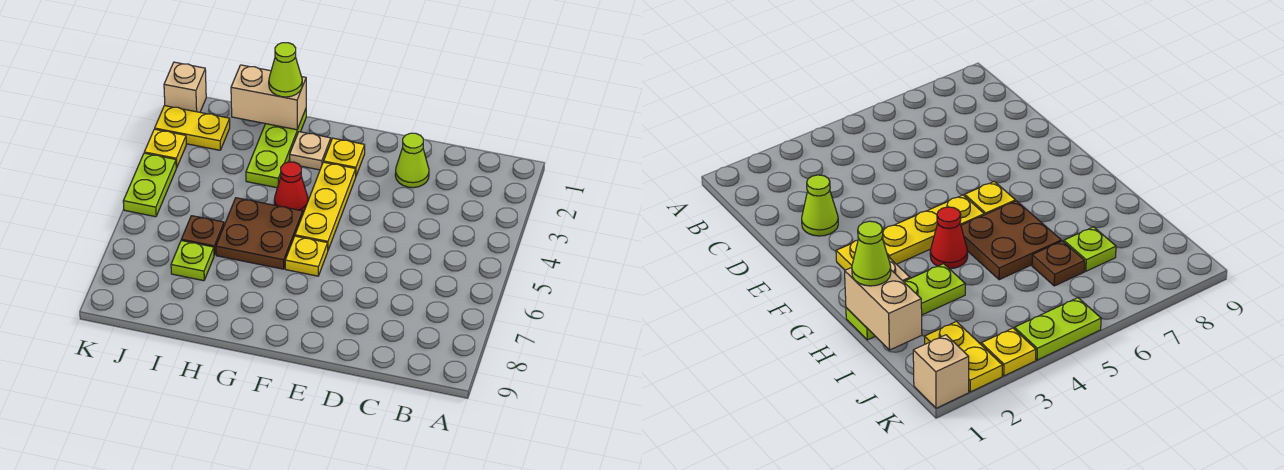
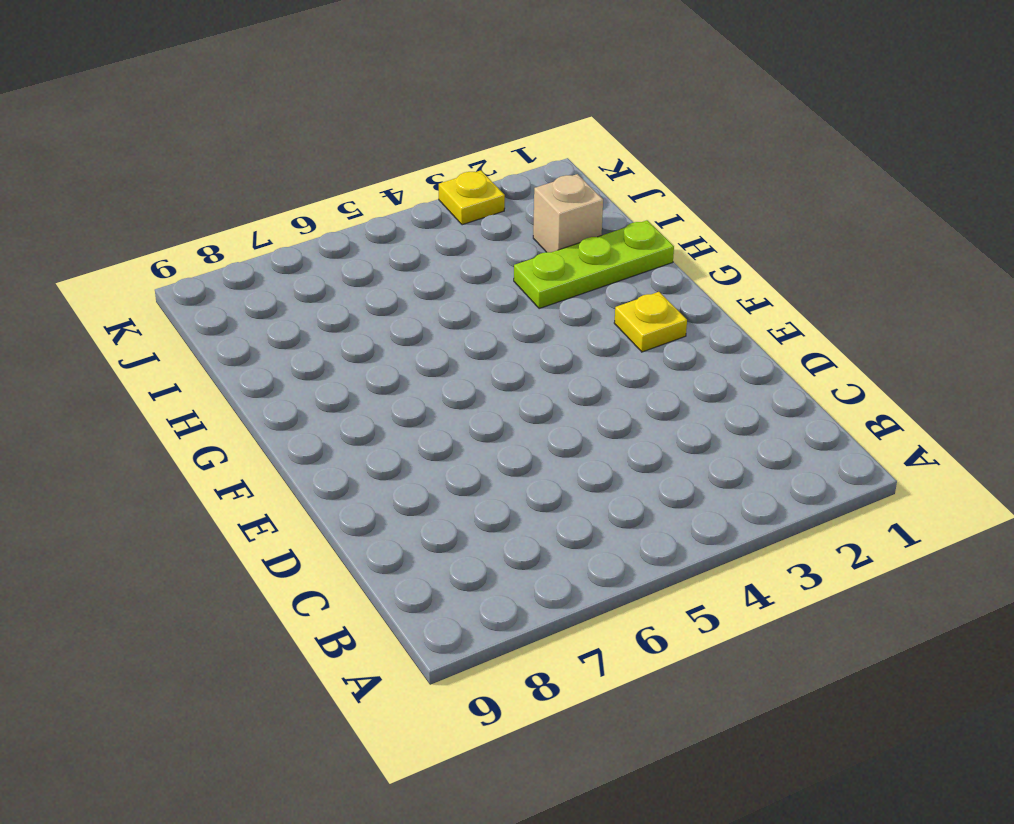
tan brick I2 level 1 -> tan brick K1 level 1
none -> lime cone D2 level 1
none -> yellow plate F3:F5 level 1
none -> yellow plate F6 level 1

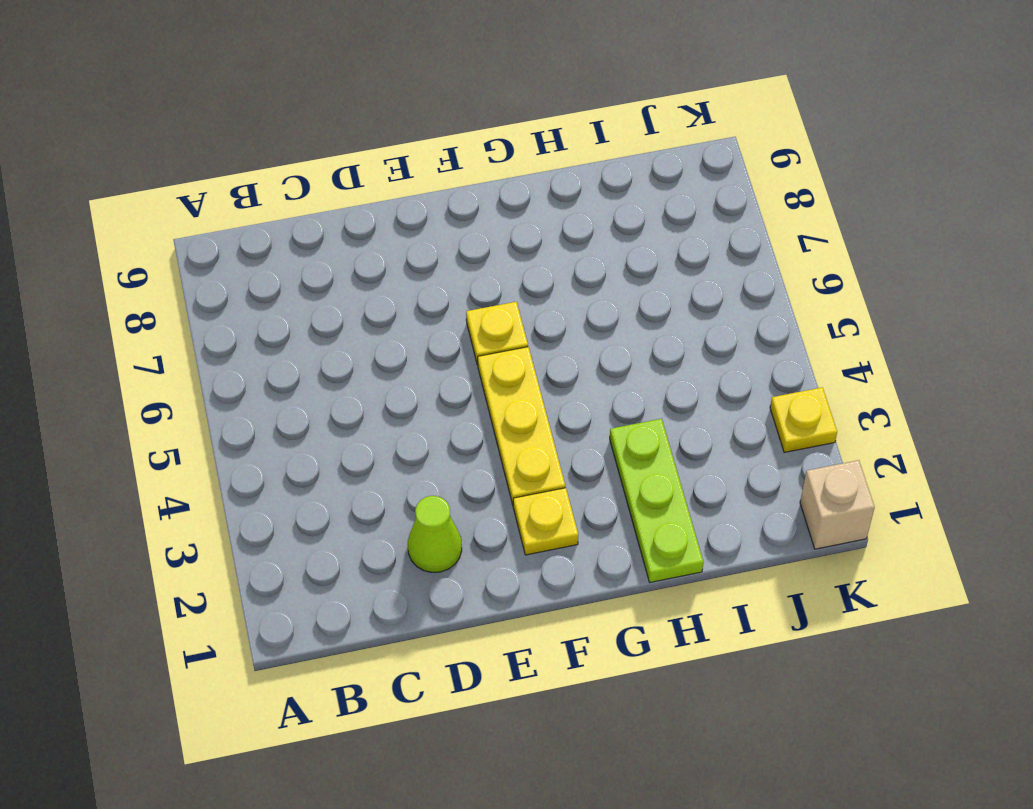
none -> tan plate G2 level 1
none -> red cone G4 level 1
none -> brown plate G5:H6 level 1

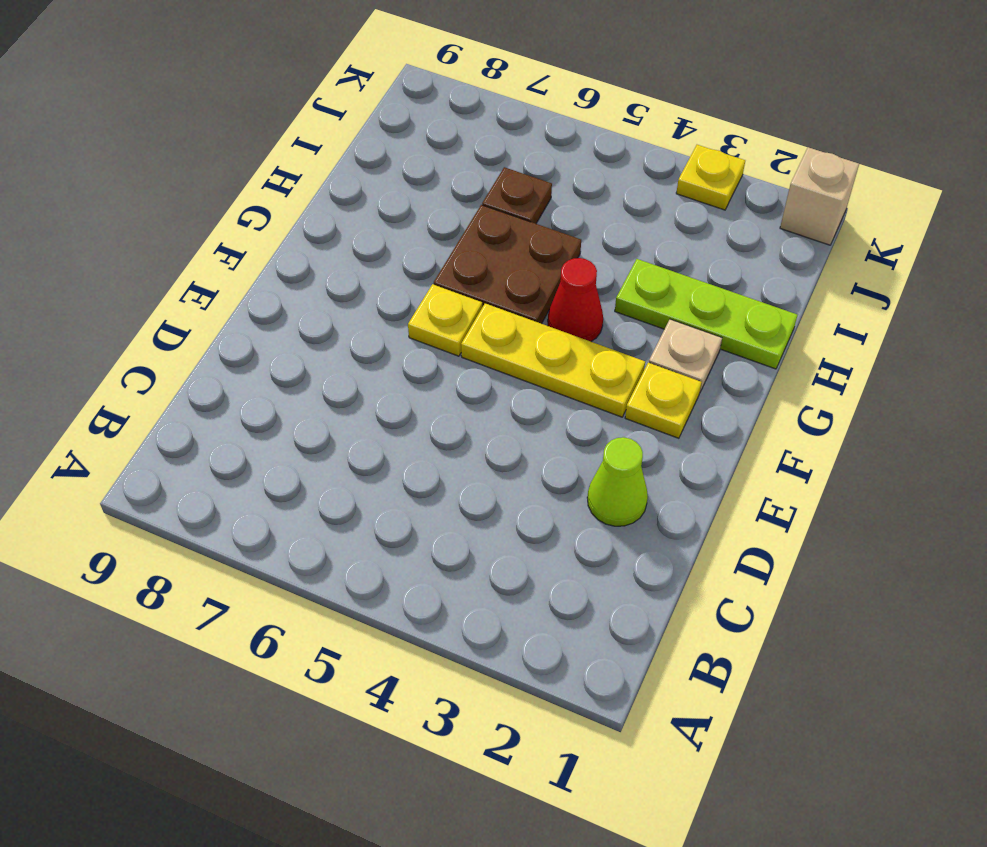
none -> lime plate I7 level 1
none -> yellow plate J2:K2 level 1
none -> lime plate K4:K5 level 1

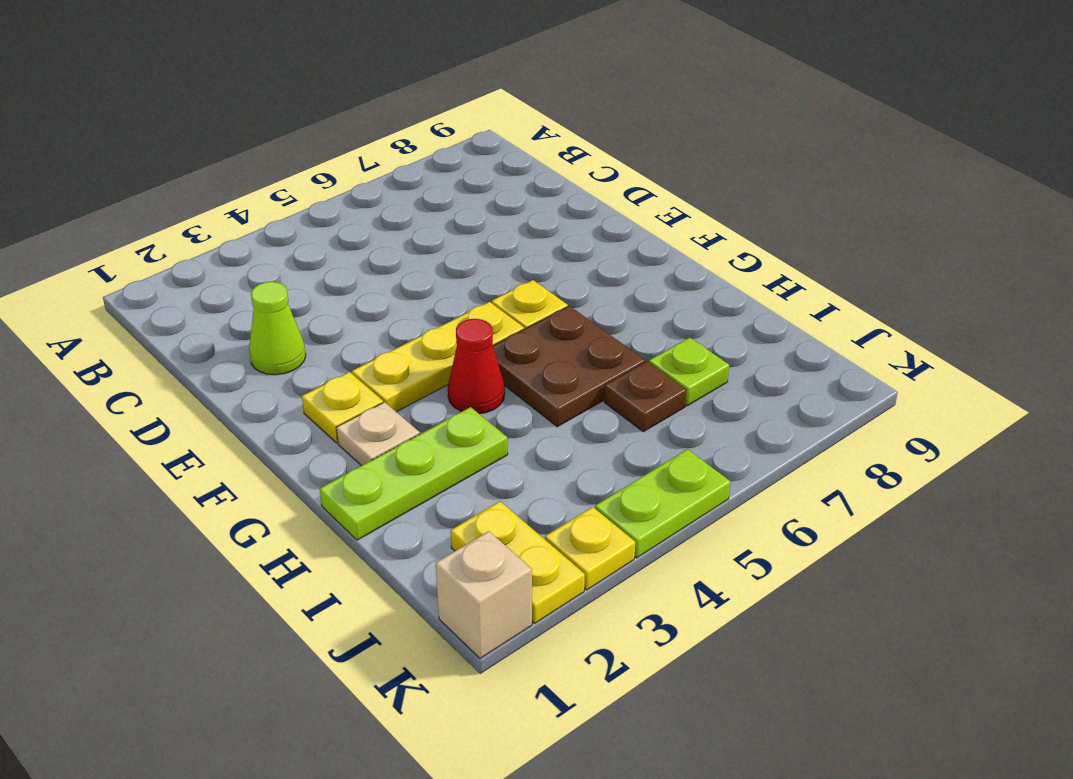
none -> tan brick H1:I1 level 2
none -> lime cone H1 level 3

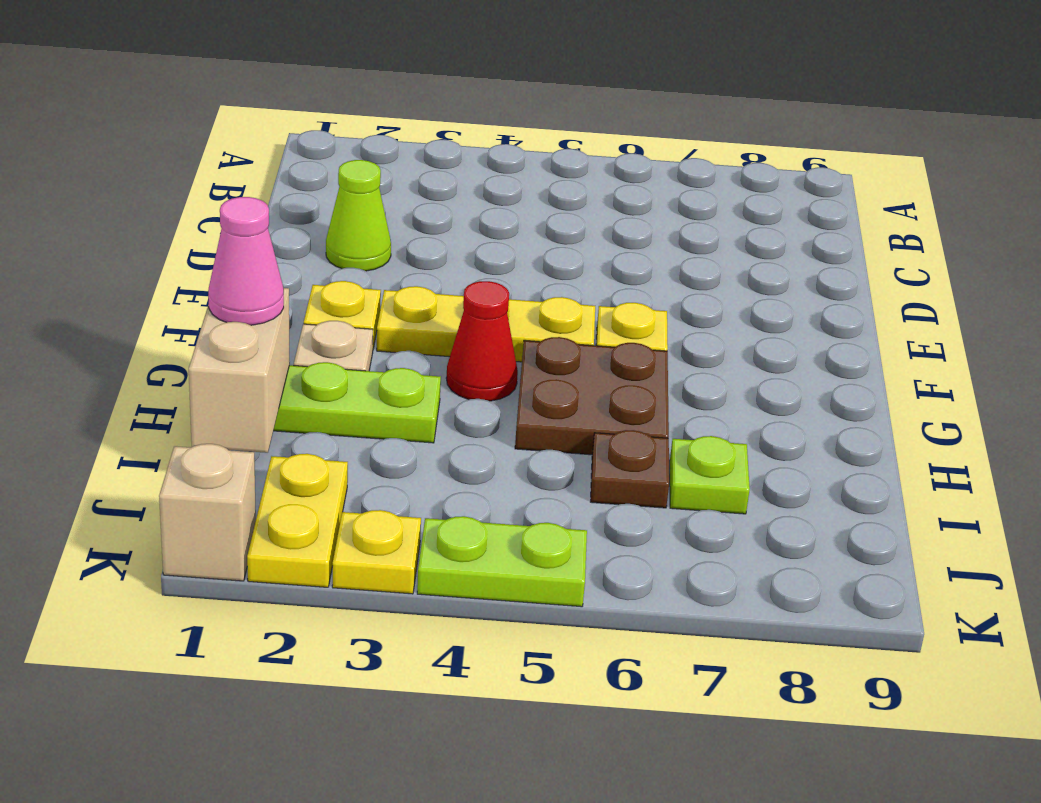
pink cone H1 level 3 -> lime cone H1 level 3

